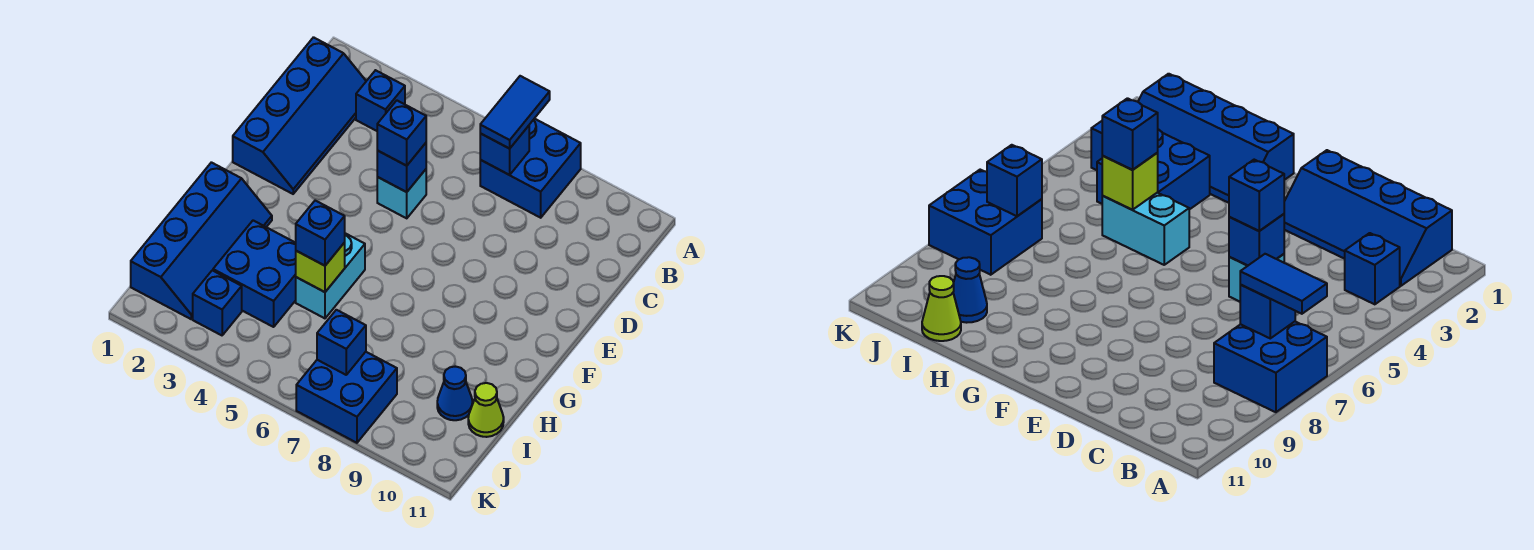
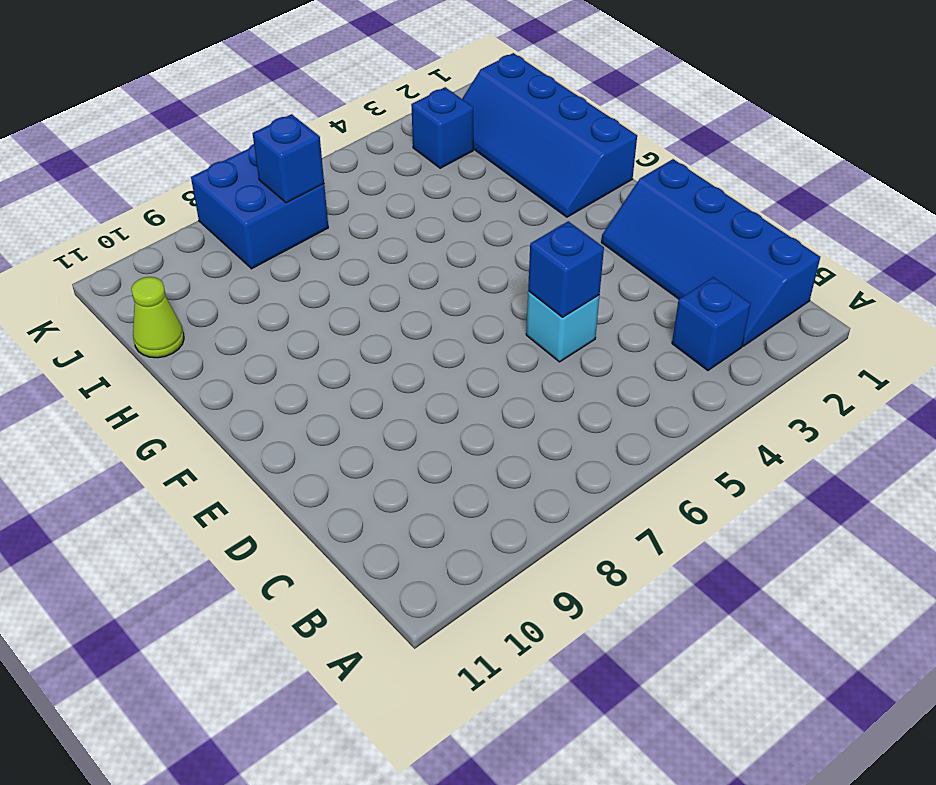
none -> blue brick A7:B8 level 1
none -> cyan brick G5:H5 level 1
none -> blue brick H3:I4 level 1

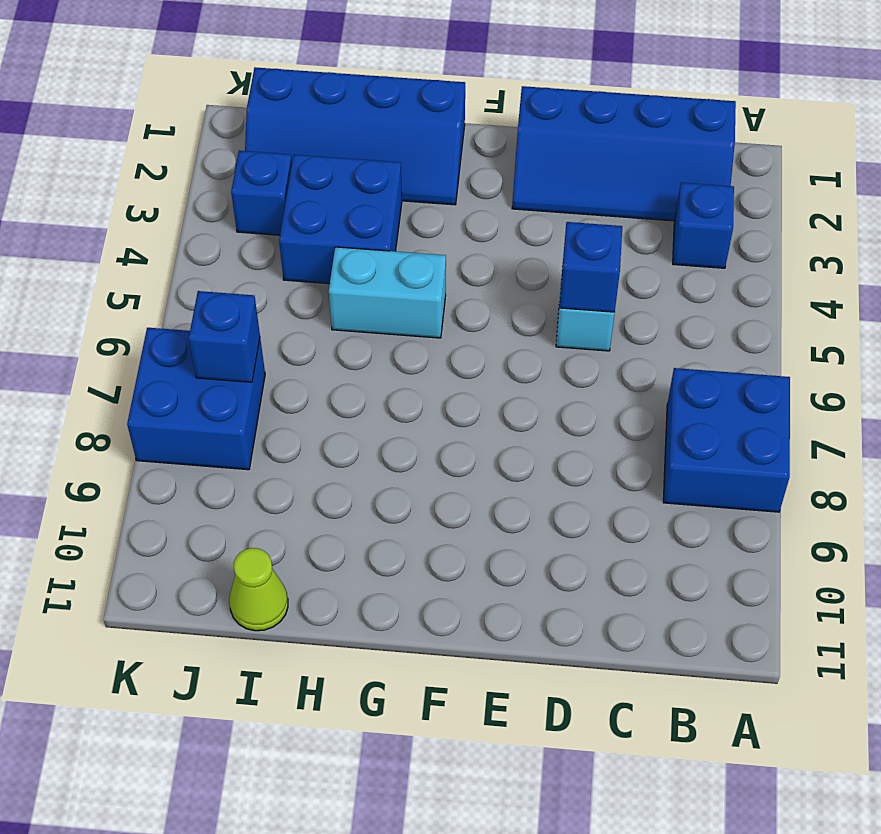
none -> blue cone I10 level 1
none -> blue brick B7 level 2
none -> lime brick H5 level 2

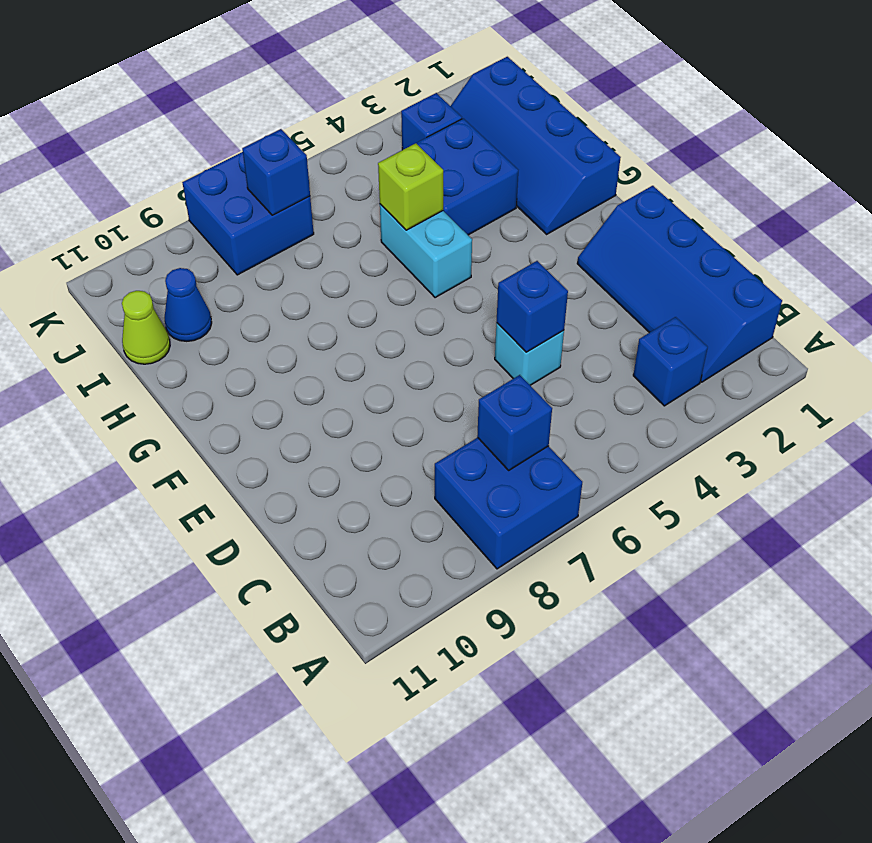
none -> blue tile A7:B7 level 3
none -> blue brick D5 level 3
none -> blue brick H5 level 3

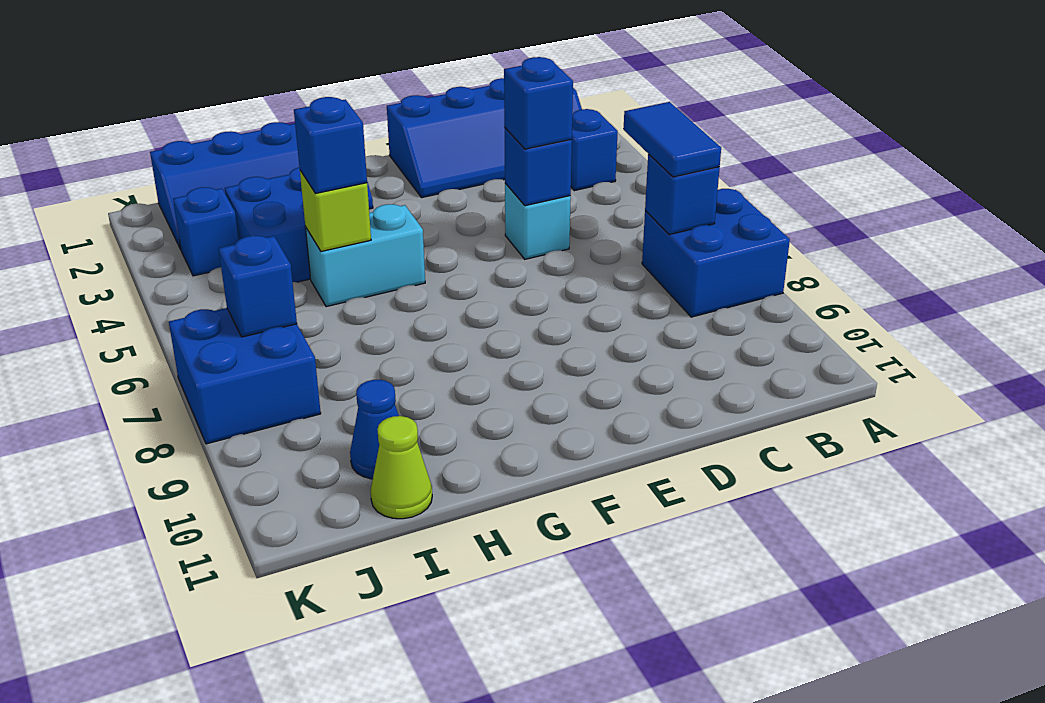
blue tile B6:B7 level 3 -> blue tile A7:B7 level 3

